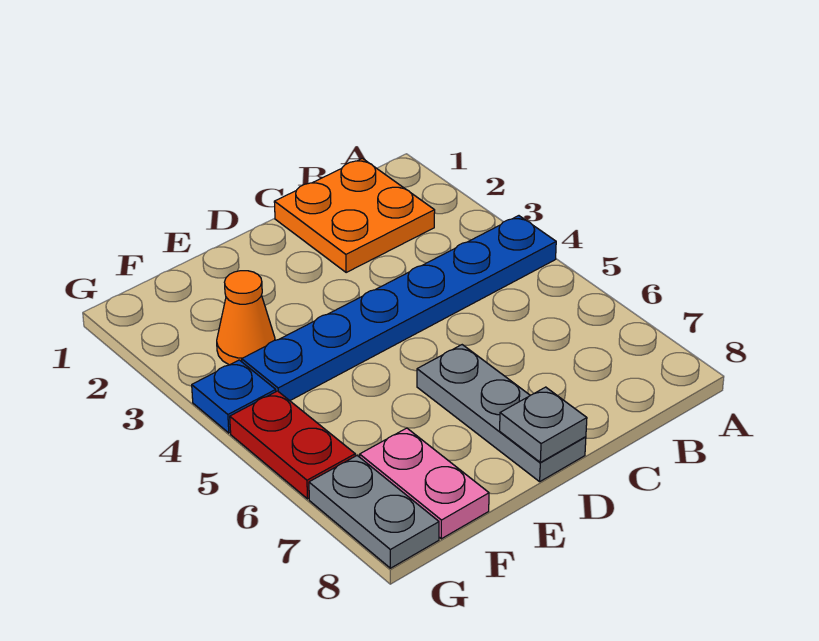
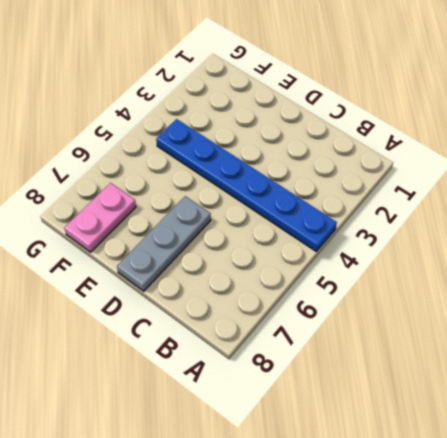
none -> orange plate B1:C2 level 1
none -> orange cone F3 level 1

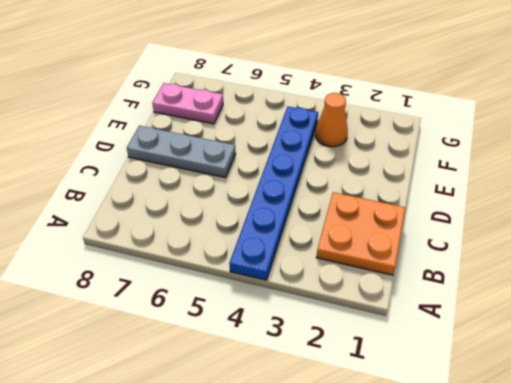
none -> blue plate G4 level 1
none -> red plate G5:G6 level 1

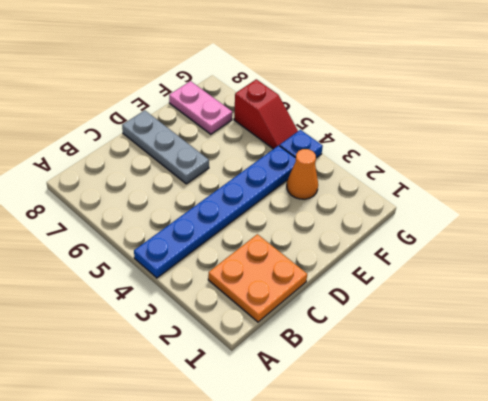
red slope G5:G6 level 1 top 6 -> red plate G5:G6 level 1
none -> grey plate G7:G8 level 1
none -> grey plate D8 level 2

